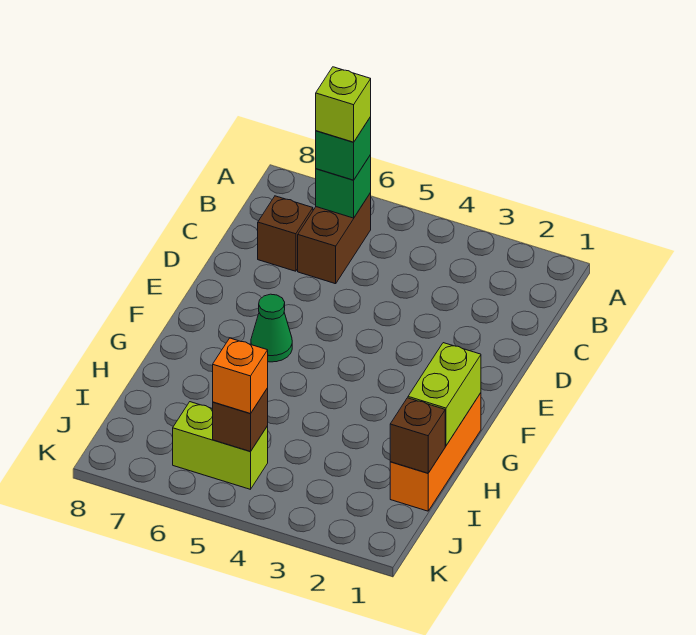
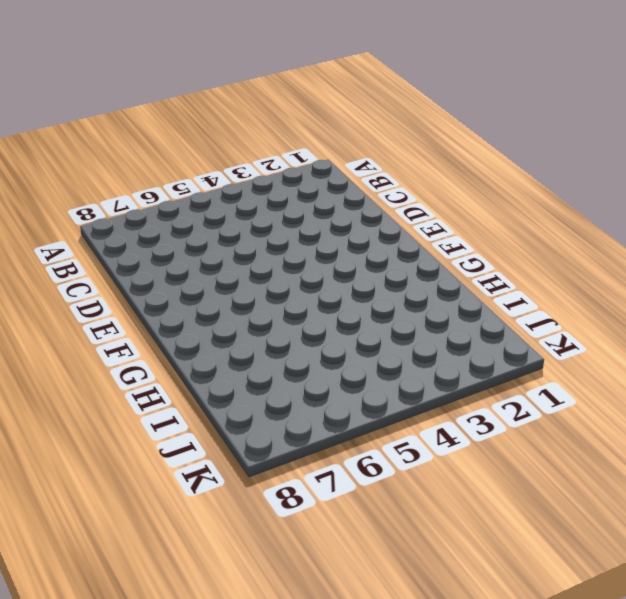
none -> brown brick B6:C6 level 1
none -> brown brick C7 level 1
none -> green cone F6 level 1

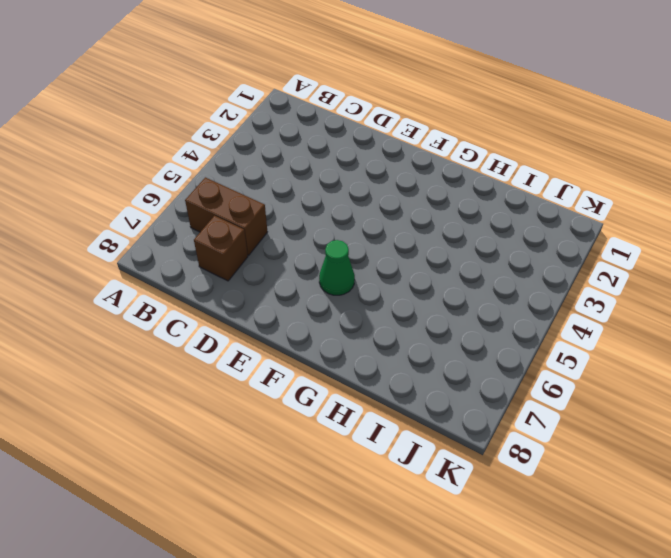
none -> orange brick G1:I1 level 1
none -> lime brick J5:J6 level 1
none -> green brick B6 level 2

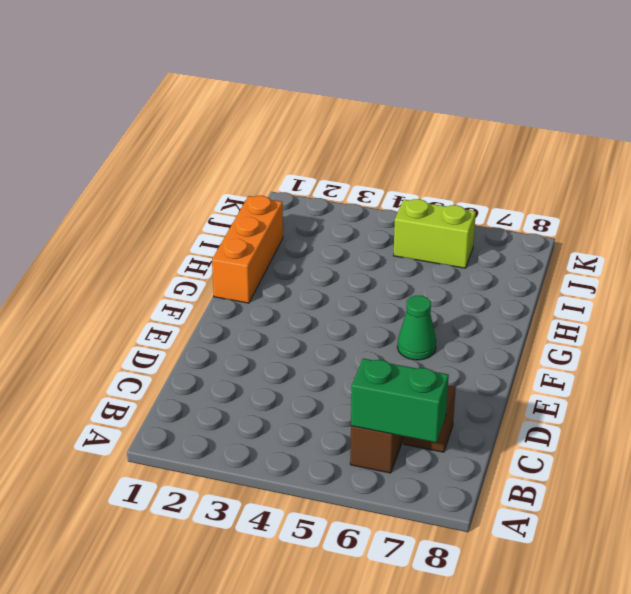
green brick B6:B7 level 2 -> green brick B6 level 2
none -> lime brick G1:H1 level 2
none -> brown brick I1 level 2
none -> brown brick J5 level 2

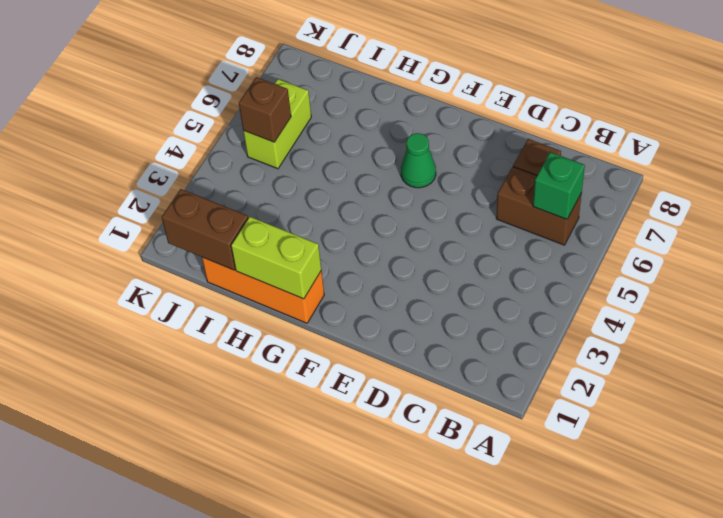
brown brick I1:J1 level 2 -> brown brick I1 level 2
none -> green brick B6 level 3
none -> orange brick J5 level 3
none -> lime brick B6 level 4

